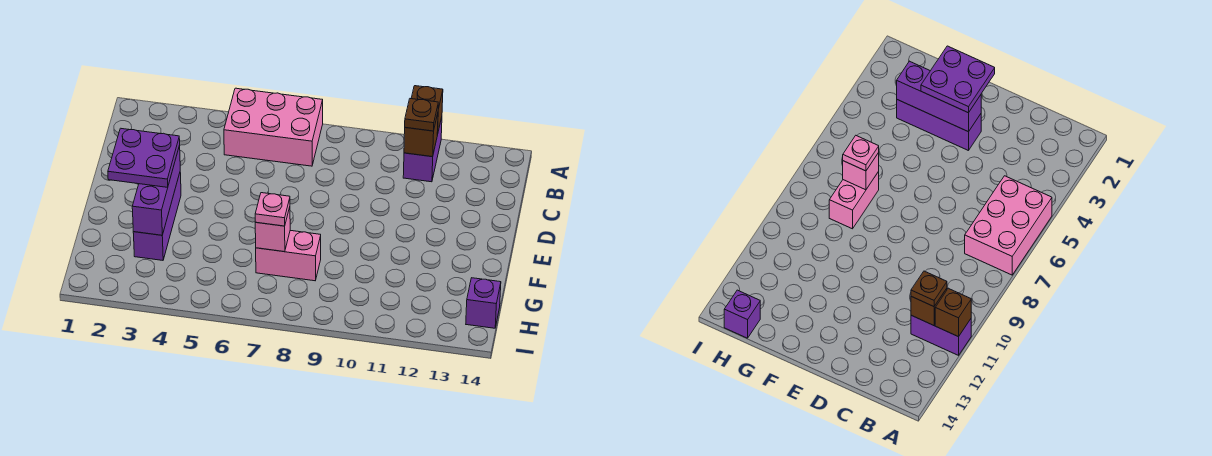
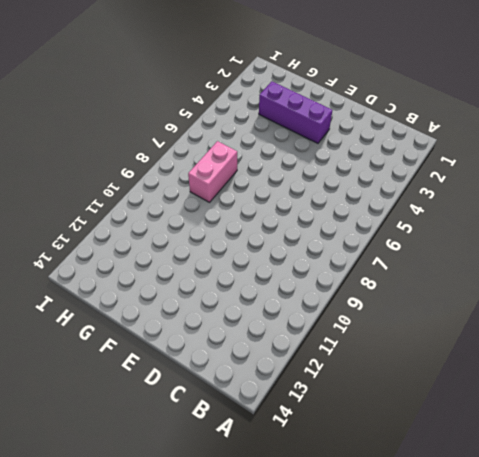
none -> pink brick A5:B7 level 1
none -> purple brick A11:B11 level 1
none -> purple brick H14 level 1

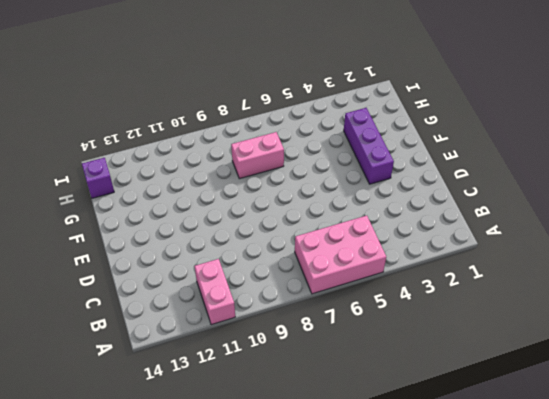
pink brick A11:B11 level 1 -> purple brick A11:B11 level 1
none -> brown brick A11 level 2
none -> brown brick B11 level 2
none -> purple brick E3:G3 level 2

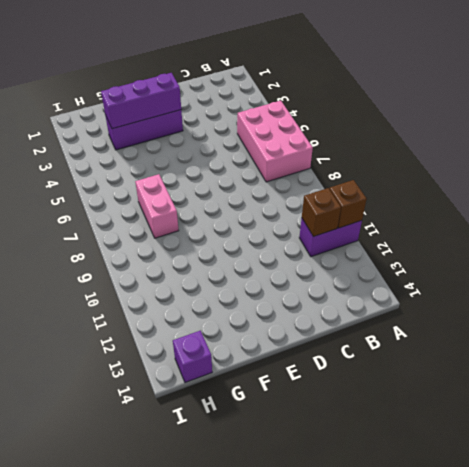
none -> pink brick G7 level 2
none -> brown plate B11 level 3
none -> purple plate E2:F3 level 3

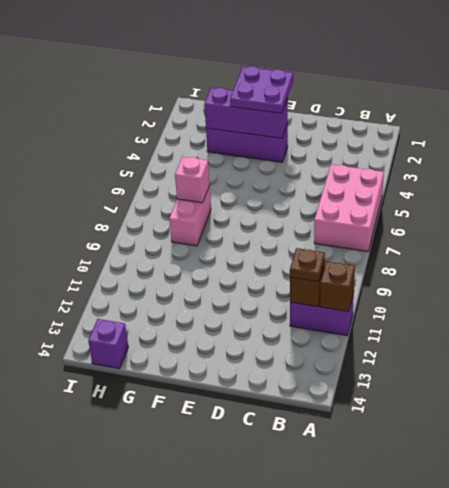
none -> pink plate G7 level 3

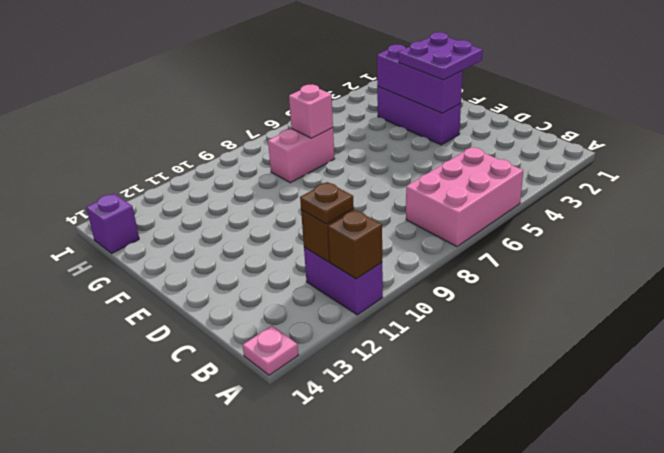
pink plate A14 level 1 -> pink plate G7 level 3

